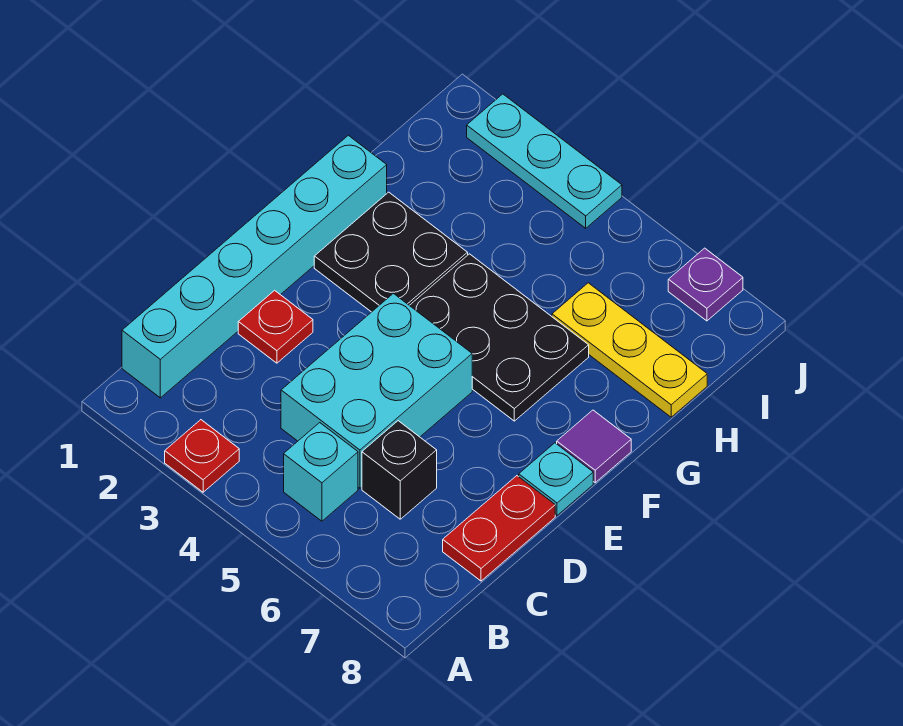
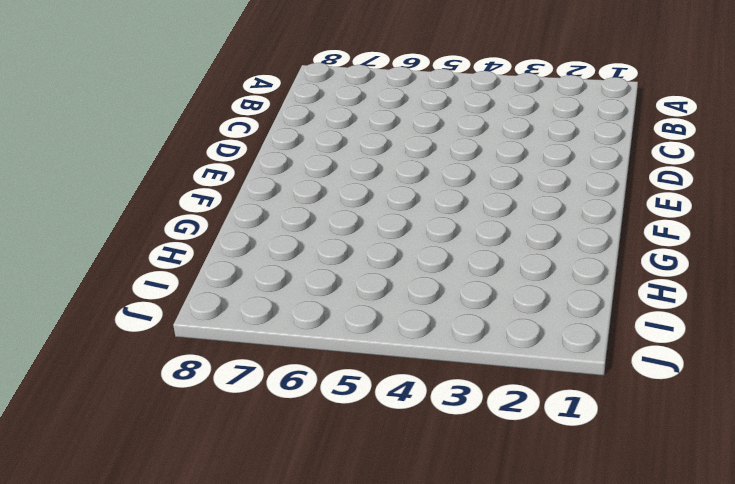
none -> red plate A3 level 1
none -> cyan brick B1:G1 level 1
none -> cyan brick B5 level 1

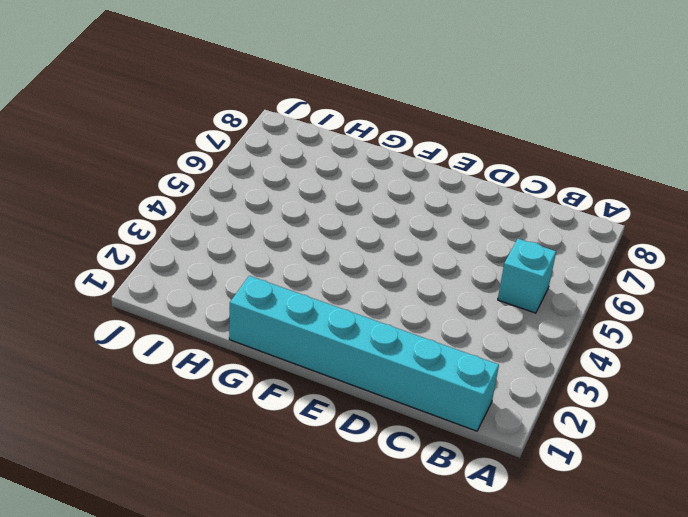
none -> red plate A3 level 1
none -> cyan brick C4:E5 level 1
none -> black brick C6 level 1

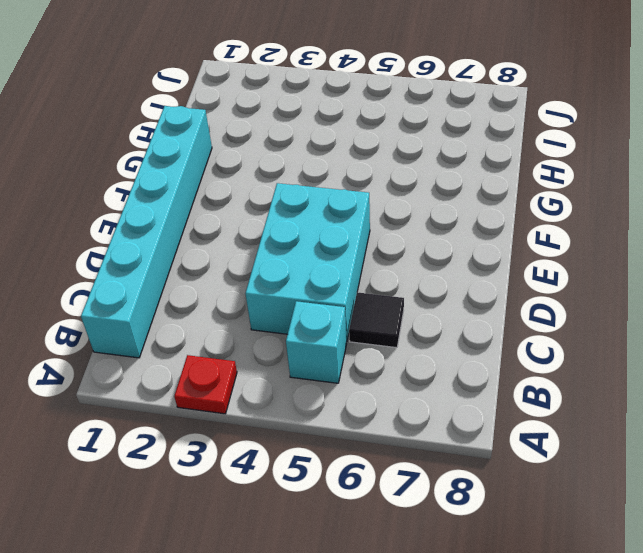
black tile C6 level 1 -> black brick C6 level 1
none -> red plate C8:D8 level 1
none -> red plate D2 level 1
none -> cyan plate E8 level 1

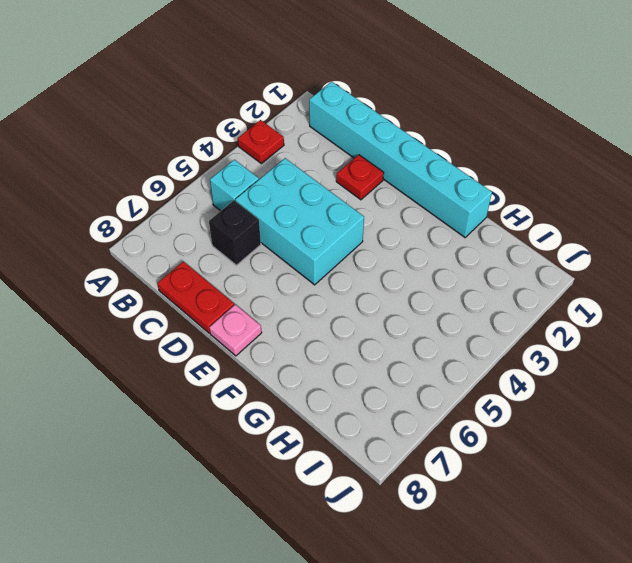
pink plate E8 level 1 -> cyan plate E8 level 1
none -> black plate F2:G3 level 1
none -> black plate F4:G6 level 1
none -> purple tile F8 level 1

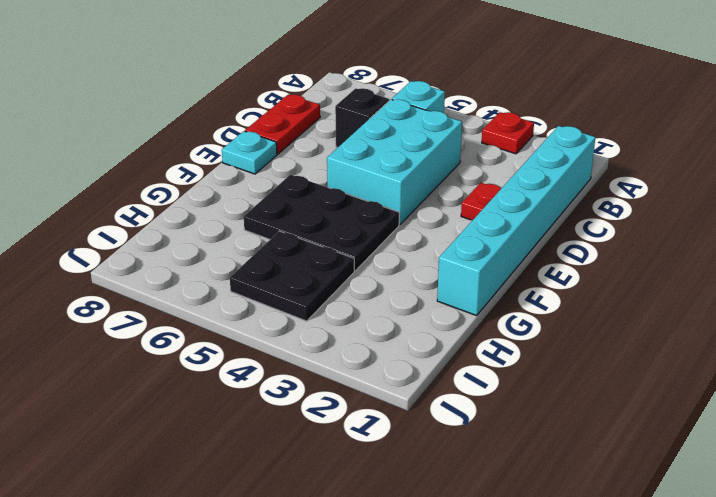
black plate H4:I5 level 1 -> black plate F2:G3 level 1
none -> purple tile F8 level 1
none -> yellow plate H6:H8 level 1
none -> cyan plate J2:J4 level 1

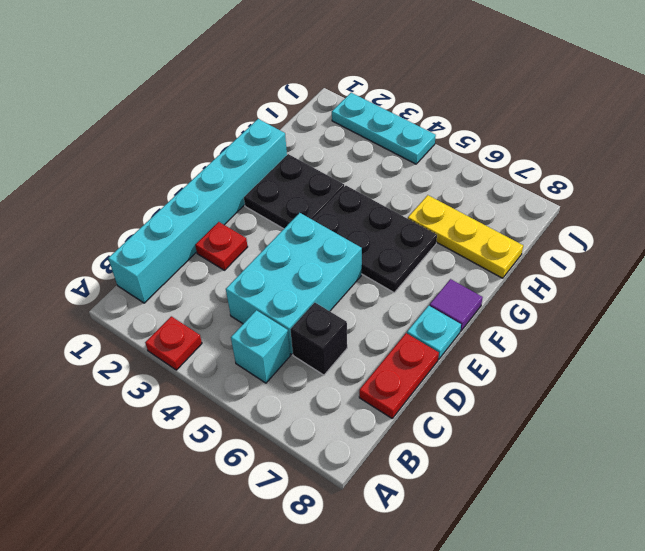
none -> purple plate J7 level 1

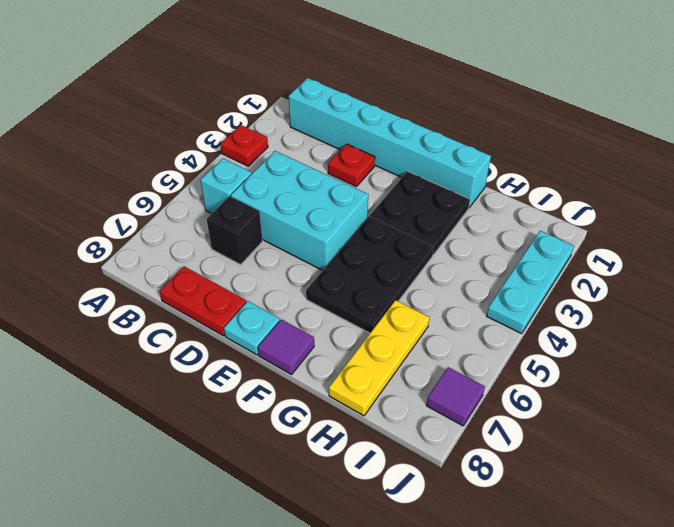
purple tile J7 level 1 -> purple plate J7 level 1

